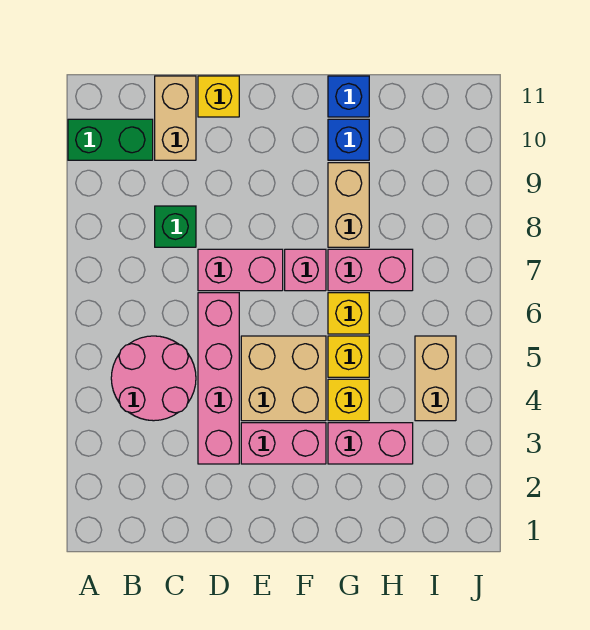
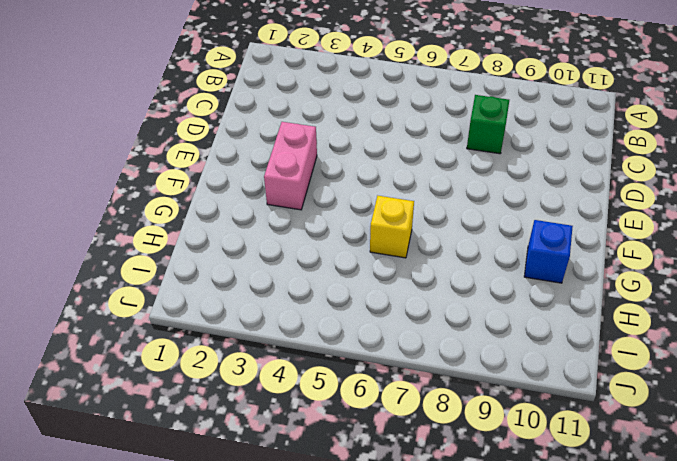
none -> green brick A10:B10 level 1
none -> pink round brick B4:C5 level 1
none -> tan brick C10:C11 level 1

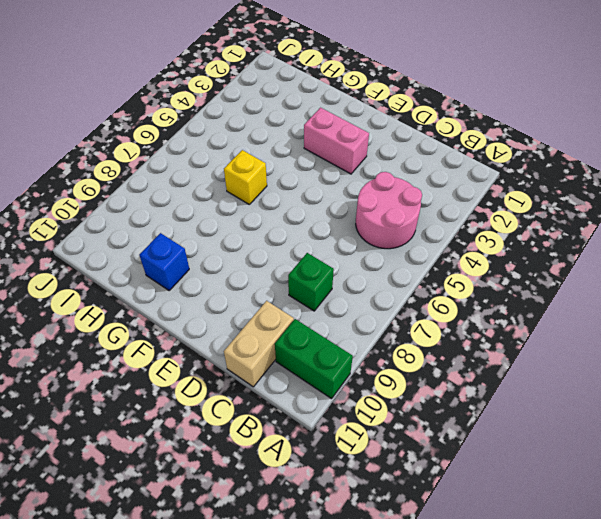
none -> pink brick D3:D6 level 1
none -> pink brick D7:E7 level 1
none -> yellow brick D11 level 1

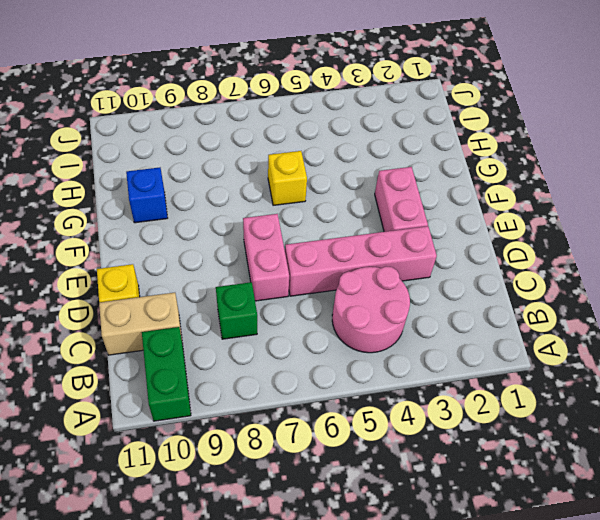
none -> tan brick E4:F5 level 1
none -> pink brick F7 level 1
none -> pink brick G3:H3 level 1

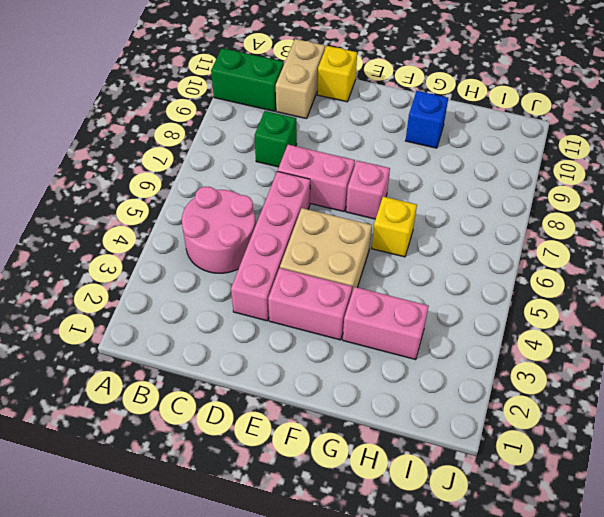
none -> yellow brick G4 level 1
none -> yellow brick G5 level 1
none -> pink brick G7:H7 level 1

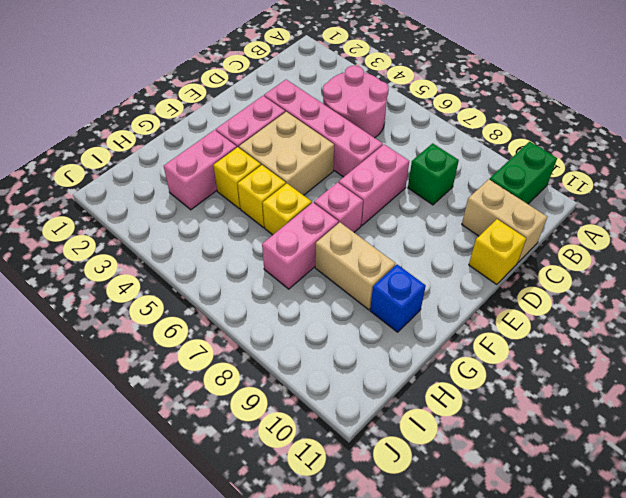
none -> blue brick G11 level 1
none -> tan brick I4:I5 level 1

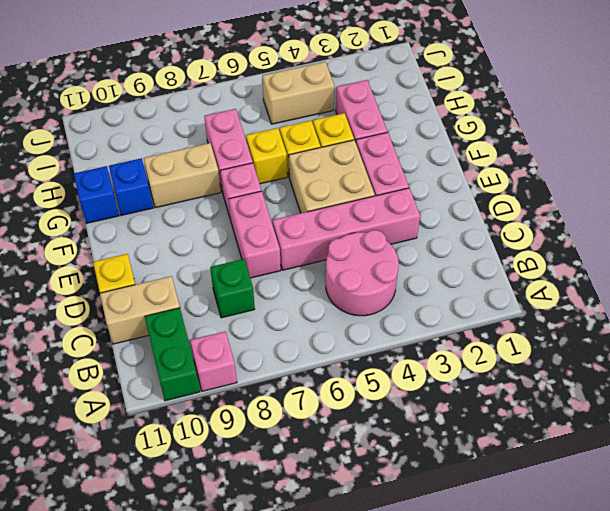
pink brick A9 level 1 -> none

